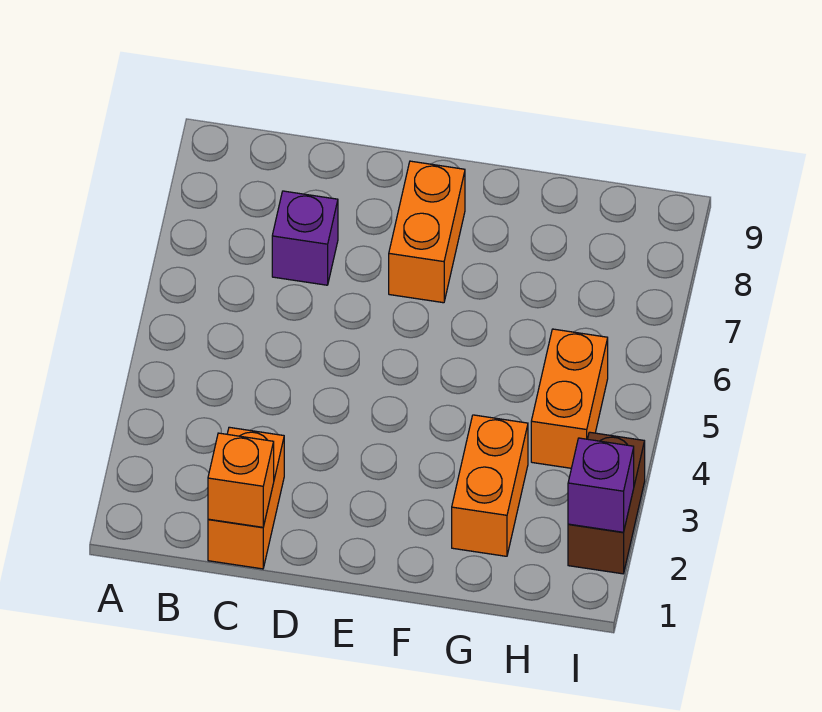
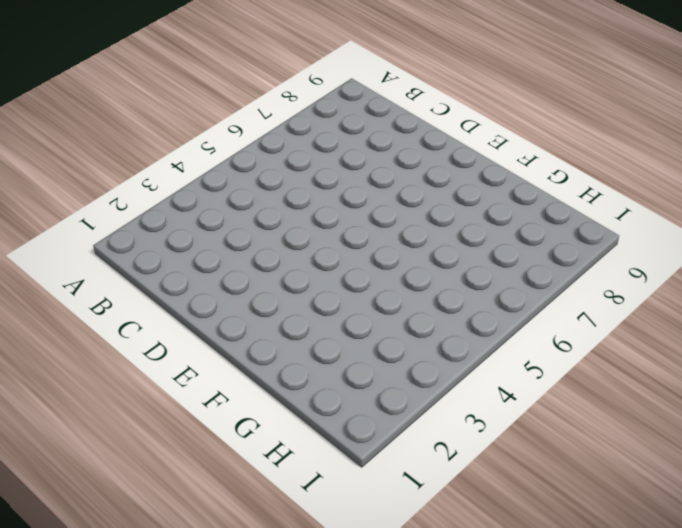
none -> orange brick C1:C2 level 1
none -> purple brick C7 level 1

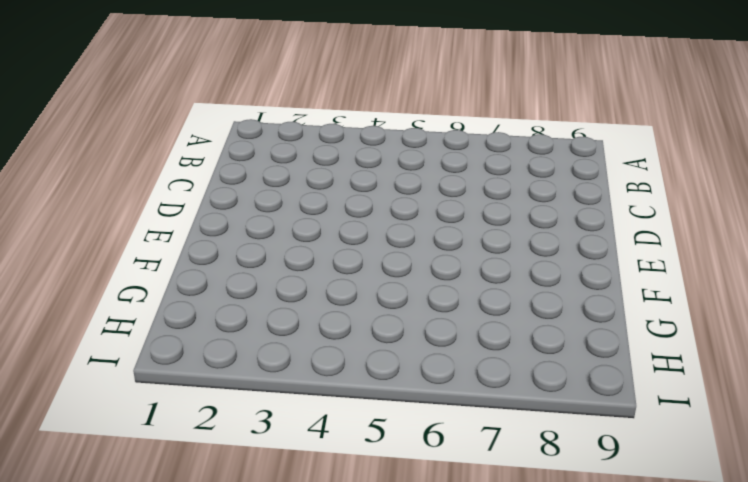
none -> orange brick C1:C2 level 1
none -> purple brick C7 level 1

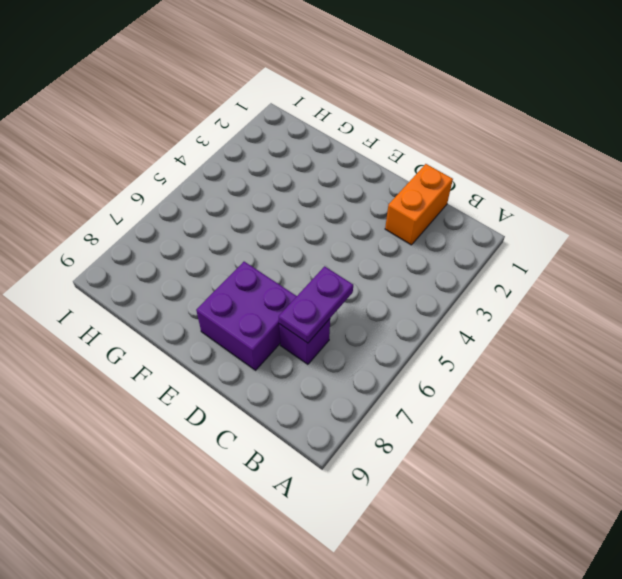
purple plate C6:C7 level 2 -> none
purple brick D7:E8 level 1 -> orange brick E7:E8 level 1
none -> orange brick G2:G3 level 1
none -> orange brick H4:H5 level 1

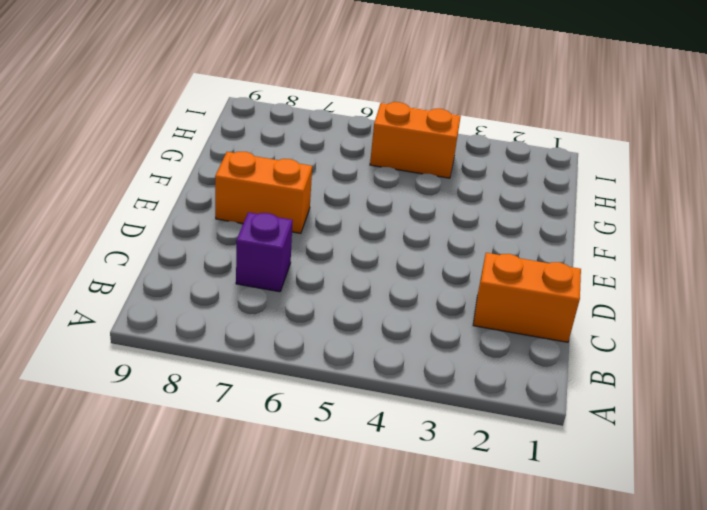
none -> orange brick G2:G3 level 1
none -> brown brick I2:I3 level 1

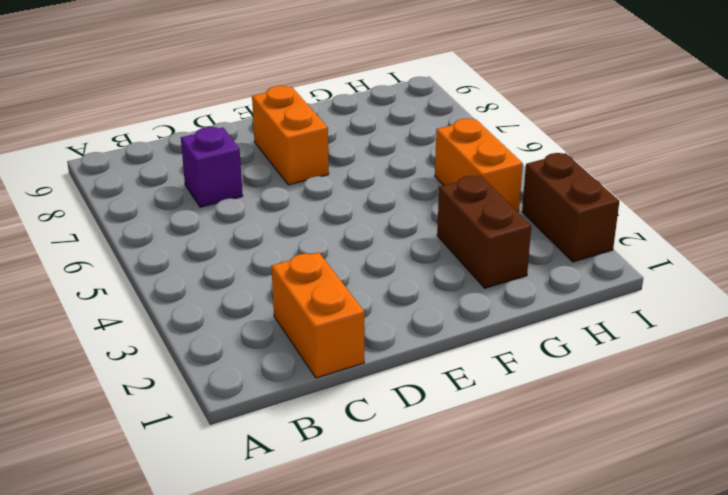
brown brick G2:G3 level 1 -> orange brick G2:G3 level 1
none -> orange brick C1 level 2
none -> purple brick I2 level 2

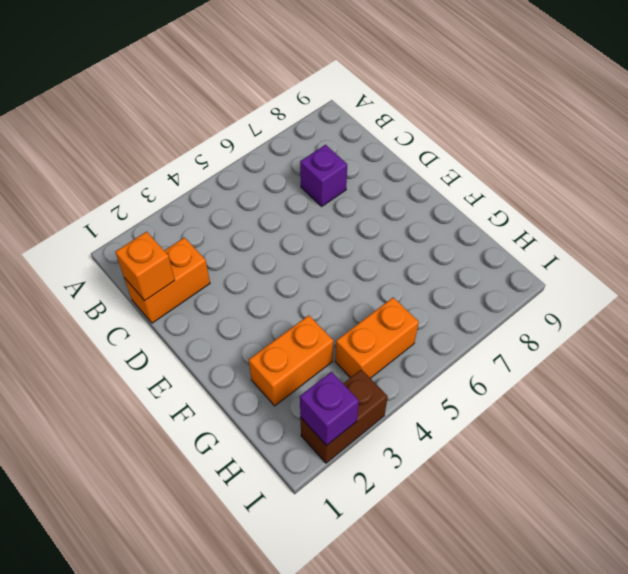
none -> orange brick E7:E8 level 1

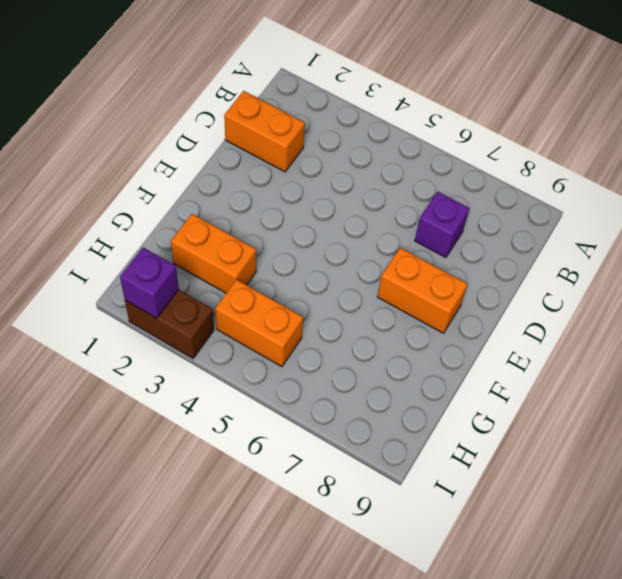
none -> orange brick C1 level 2

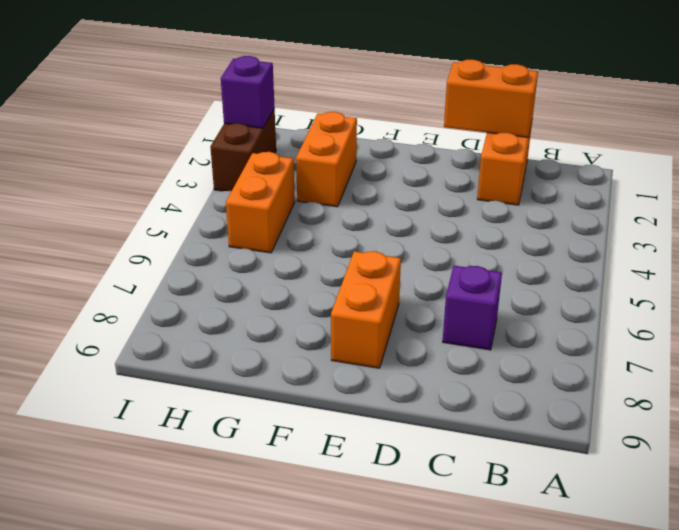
orange brick C1:D1 level 2 -> orange brick C1 level 2

